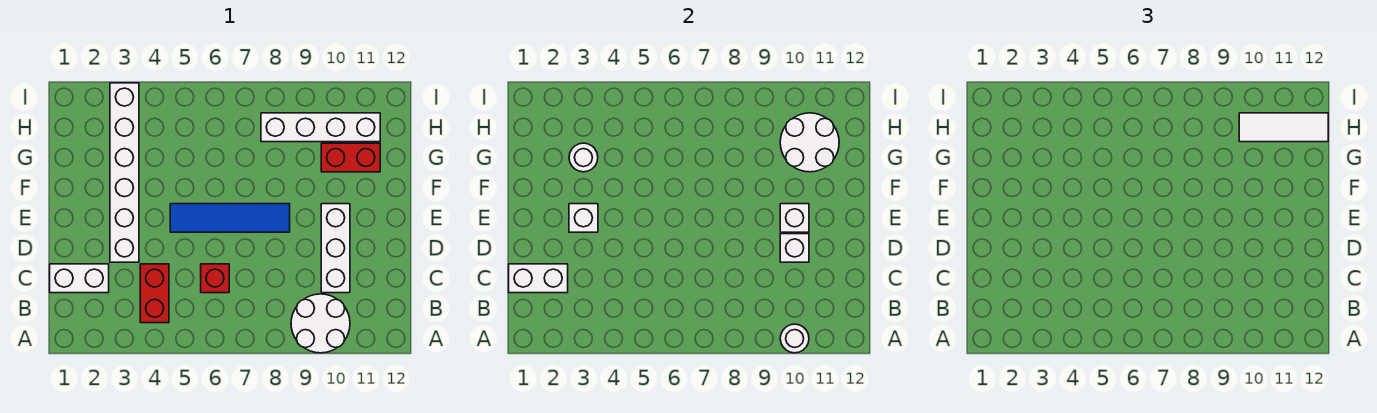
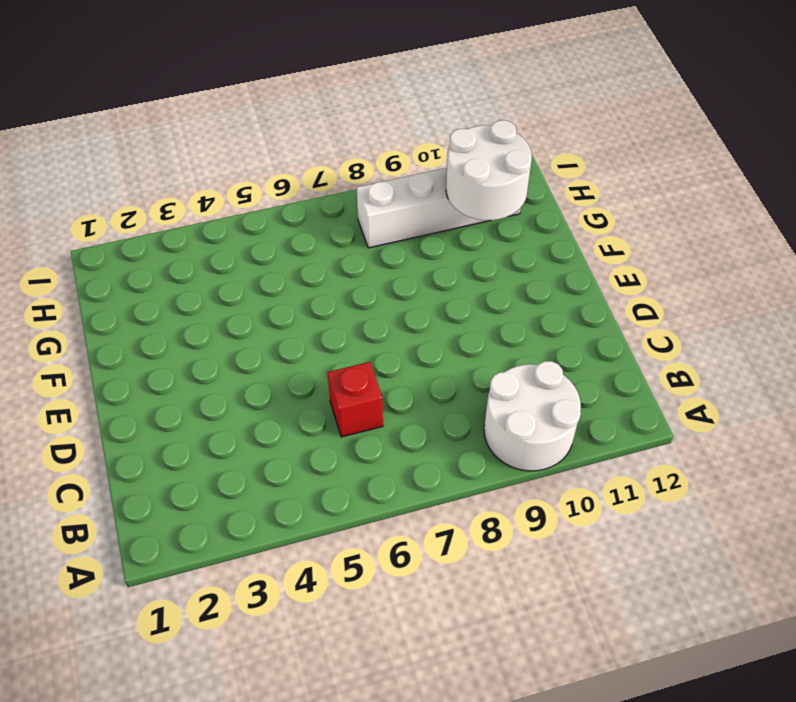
none -> red brick B4:C4 level 1
none -> white brick C1:C2 level 1
none -> white brick C10:E10 level 1

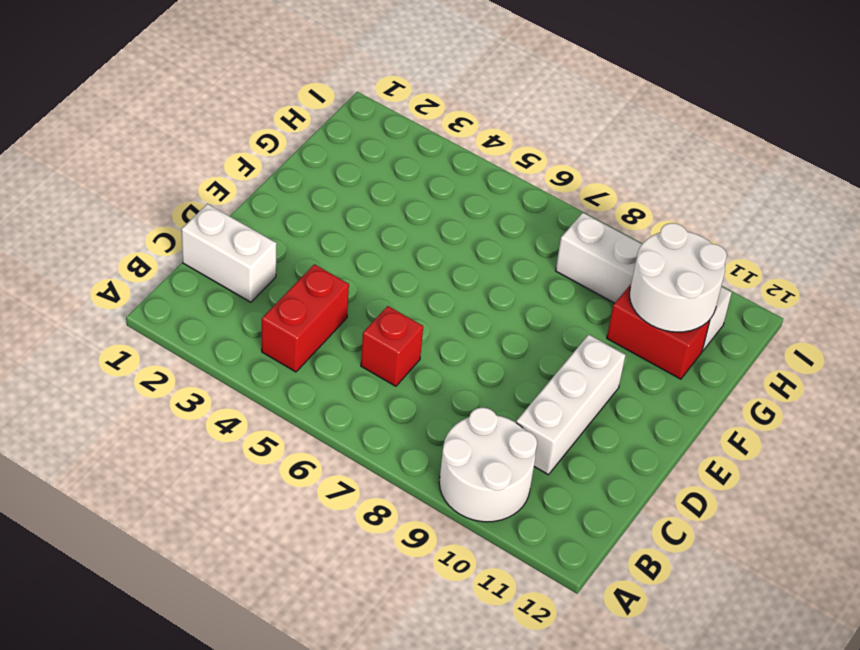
none -> white brick D3:I3 level 1
none -> blue tile E5:E8 level 1
none -> white round brick A10 level 2

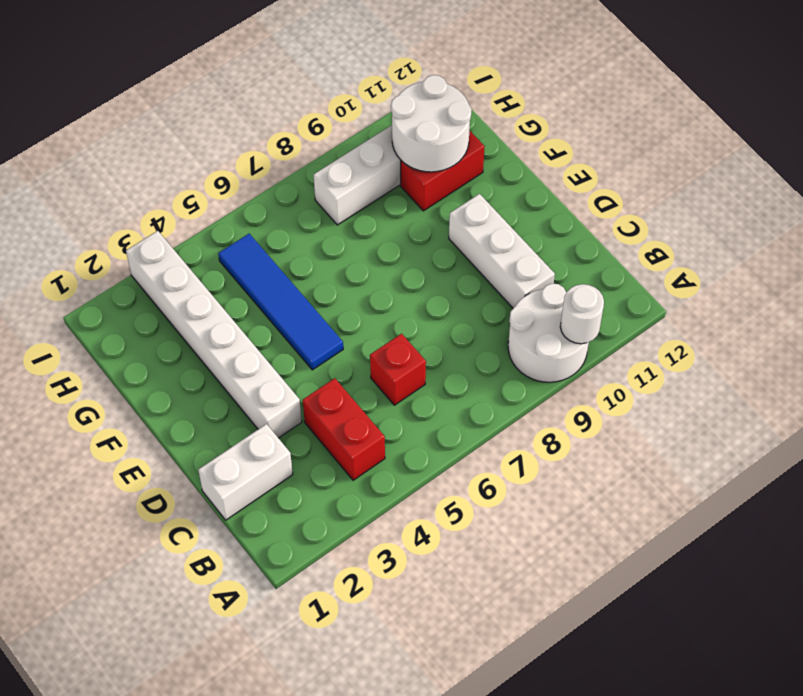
blue tile E5:H5 level 1 -> blue tile E5:E8 level 1
none -> white brick C1:C2 level 2
none -> white brick D10 level 2
none -> white brick E3 level 2

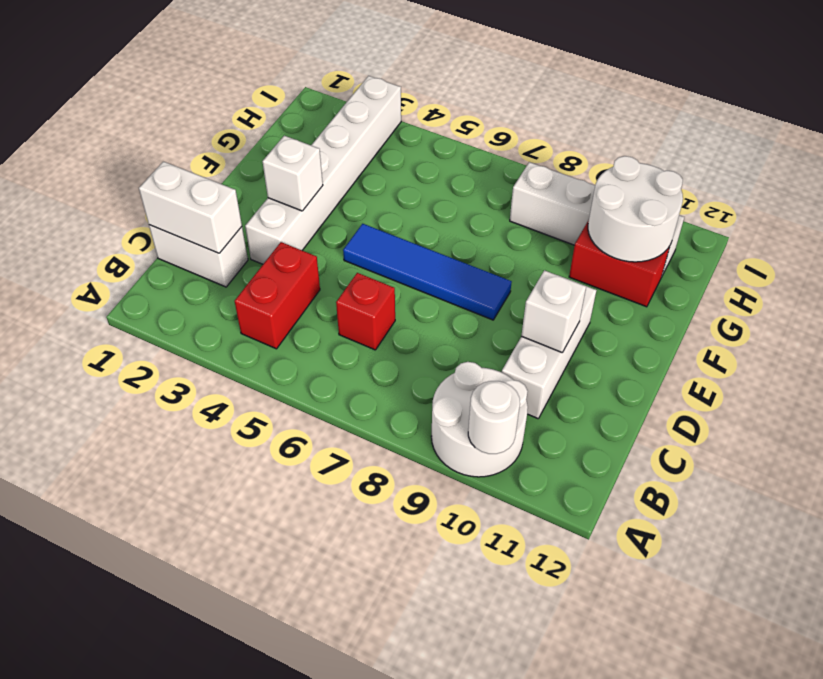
none -> white brick E10 level 2
none -> white round brick G3 level 2
none -> white tile H10:H12 level 3

